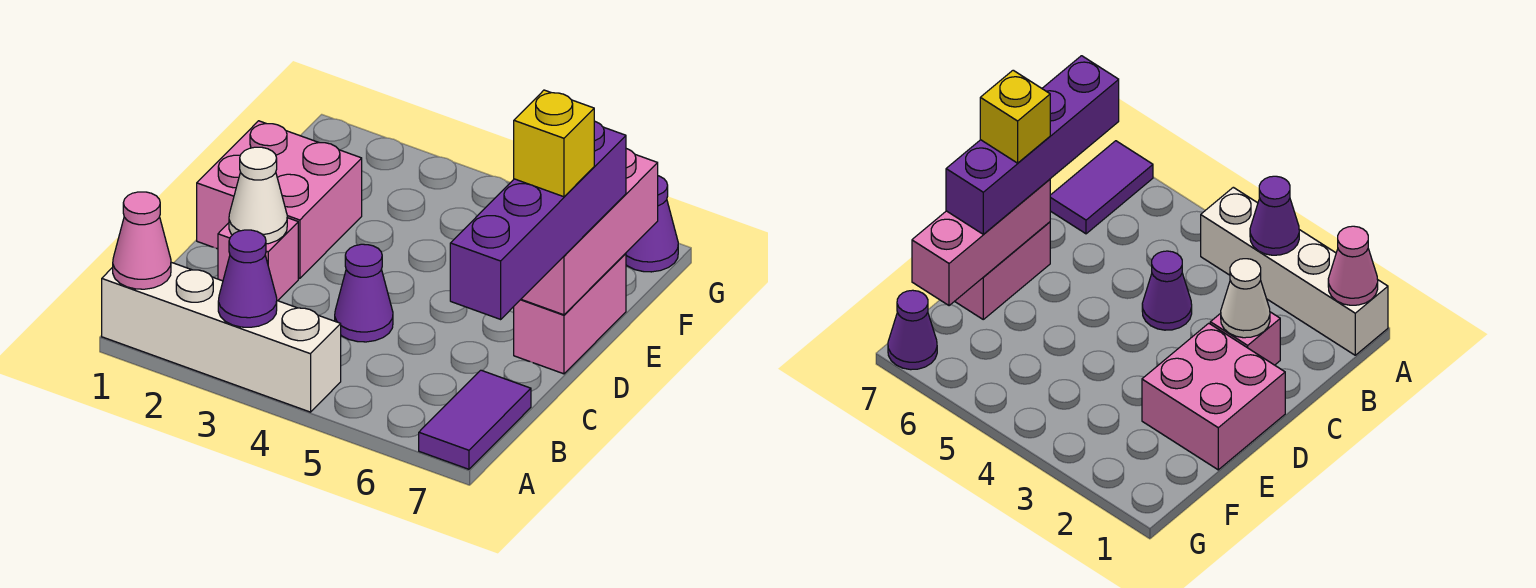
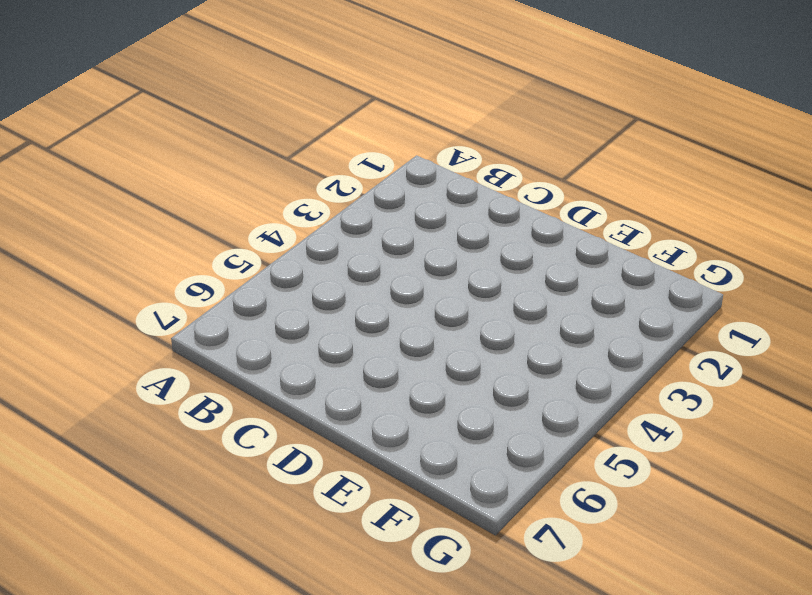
none -> white brick A1:A4 level 1
none -> purple tile A7:B7 level 1
none -> pink brick C2 level 1

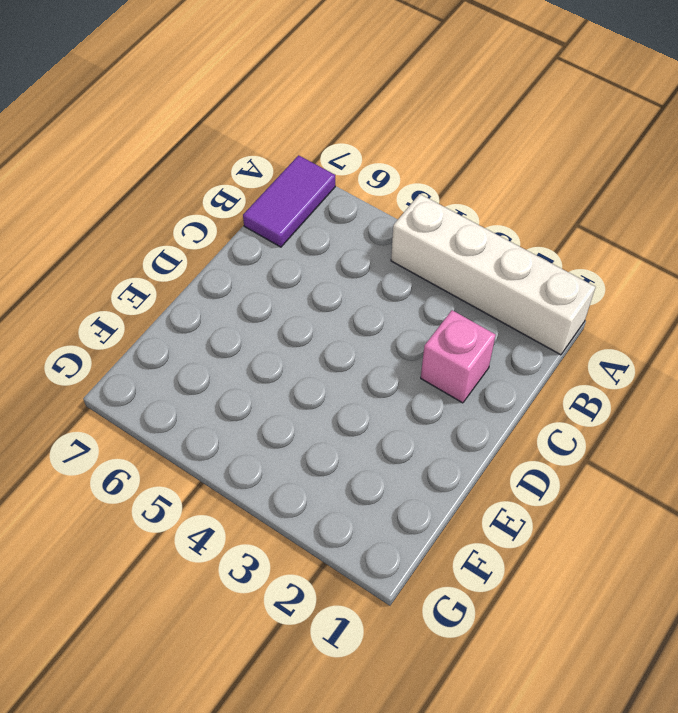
none -> purple cone C4 level 1
none -> pink brick D1:E2 level 1
none -> pink brick D7:E7 level 1

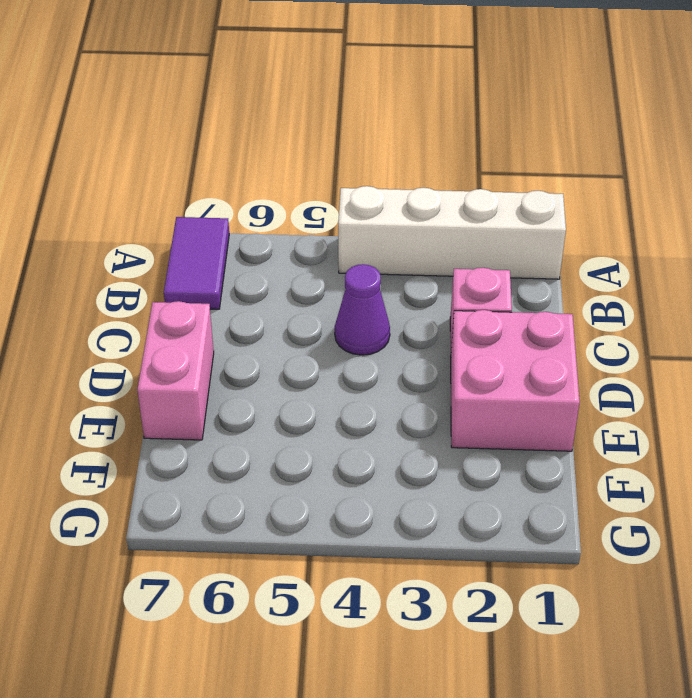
none -> purple cone G7 level 1
none -> pink cone A1 level 2
none -> purple cone A3 level 2

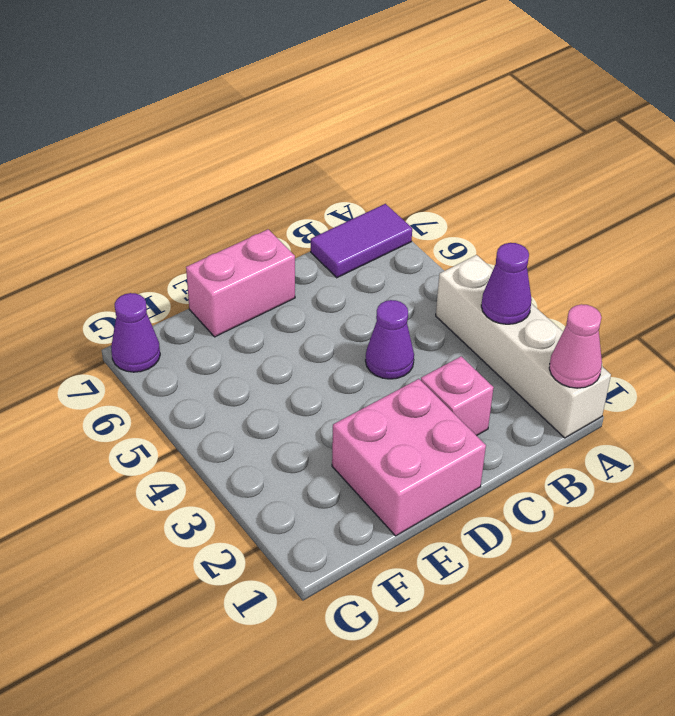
none -> white cone C2 level 2
none -> pink brick D7:F7 level 2
none -> purple brick B7:E7 level 3

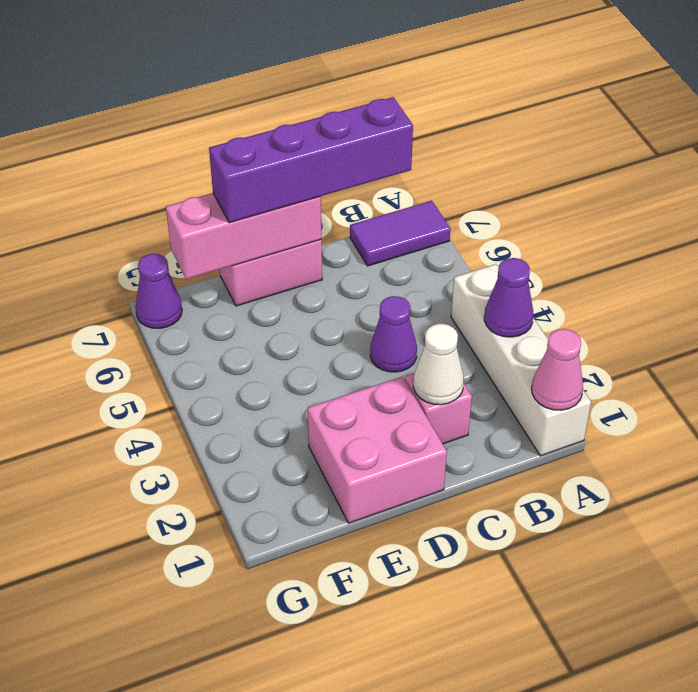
none -> yellow brick D7 level 4

